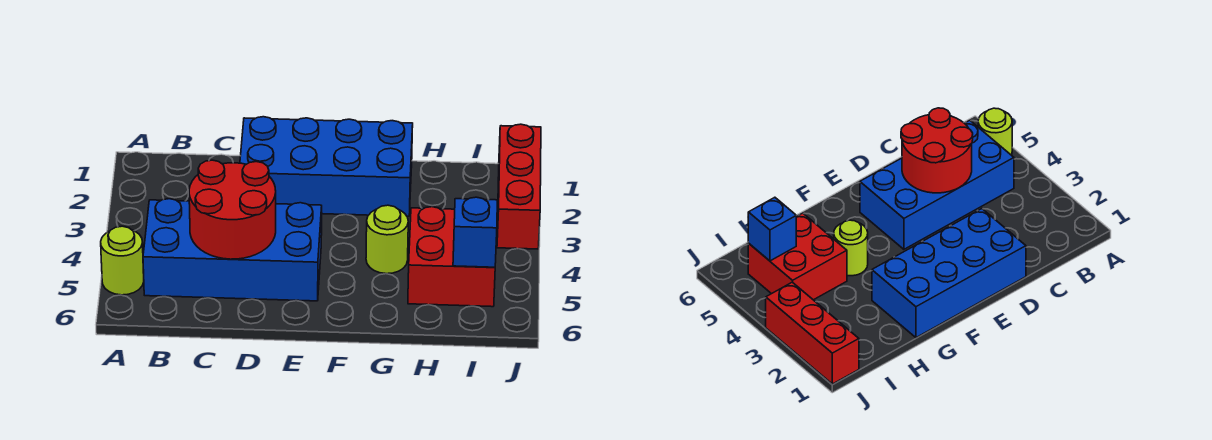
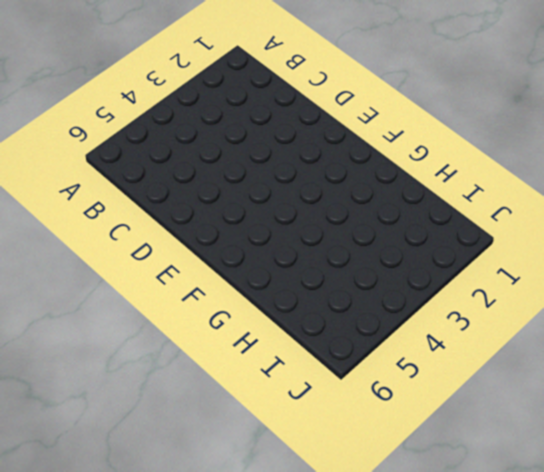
none -> lime round brick A5 level 1
none -> blue brick B4:E5 level 1

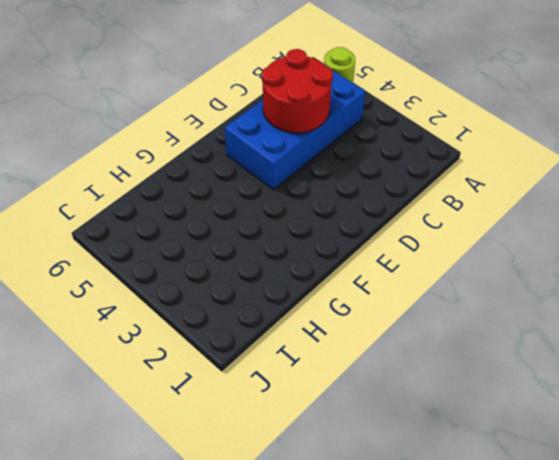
none -> blue brick D1:G2 level 1
none -> lime round brick G4 level 1

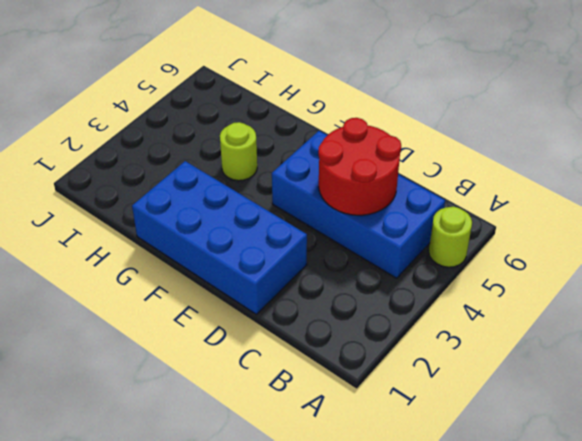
none -> red brick H4:I5 level 1
none -> red brick J1:J3 level 1

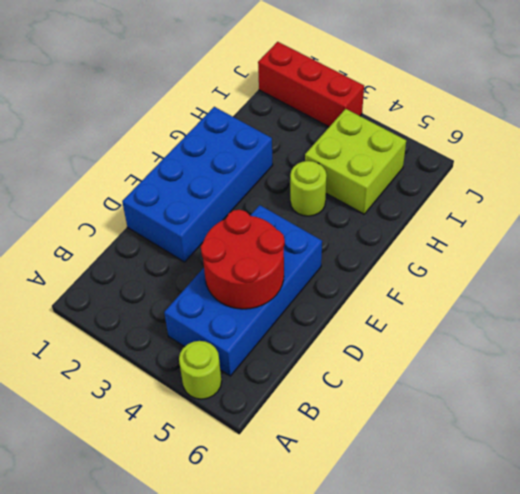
lime brick H4:I5 level 1 -> red brick H4:I5 level 1
none -> blue brick I5 level 2

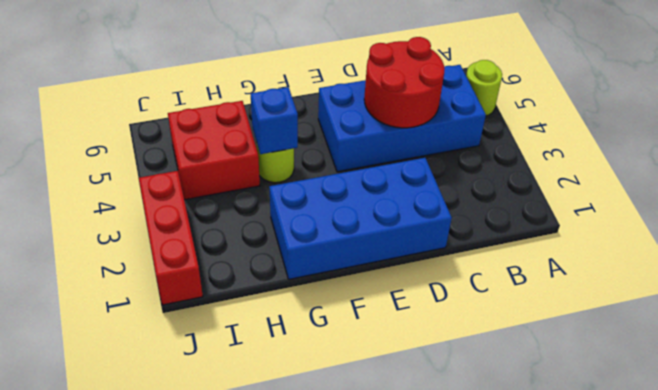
blue brick G4 level 2 -> blue brick I5 level 2

